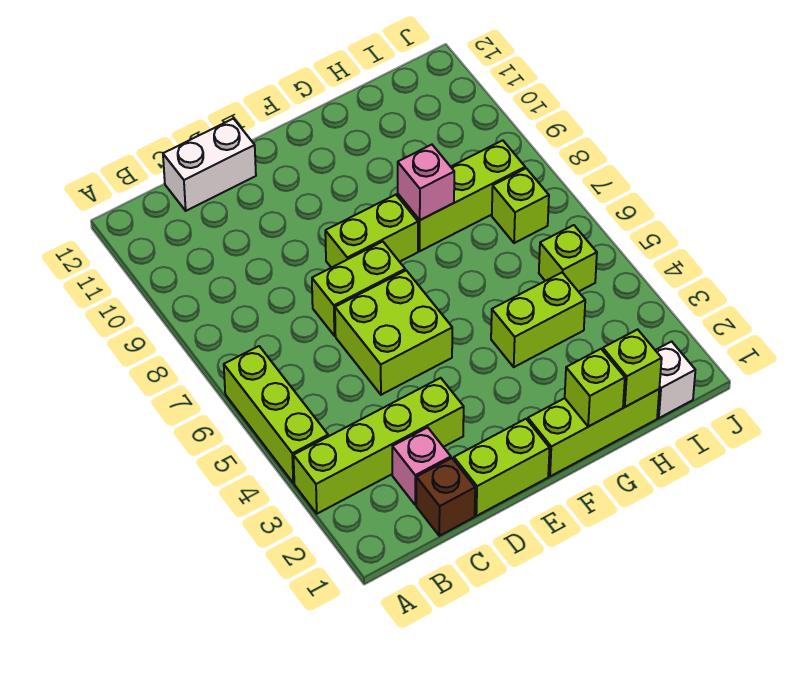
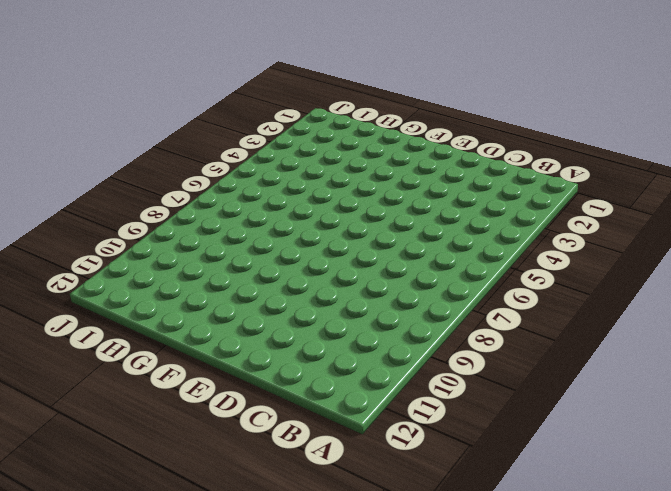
none -> lime brick A3:D3 level 1
none -> lime brick A4:A6 level 1
none -> brown brick C1 level 1

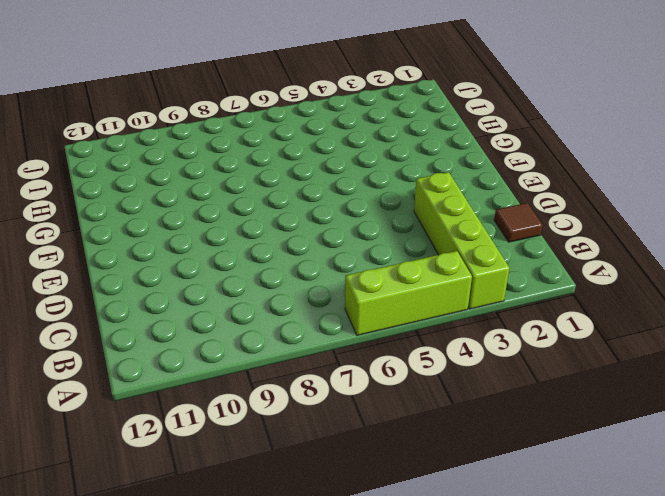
brown tile C1 level 1 -> brown brick C1 level 1
none -> pink brick C2 level 1
none -> white brick C12:D12 level 1
none -> lime brick D1:E1 level 1

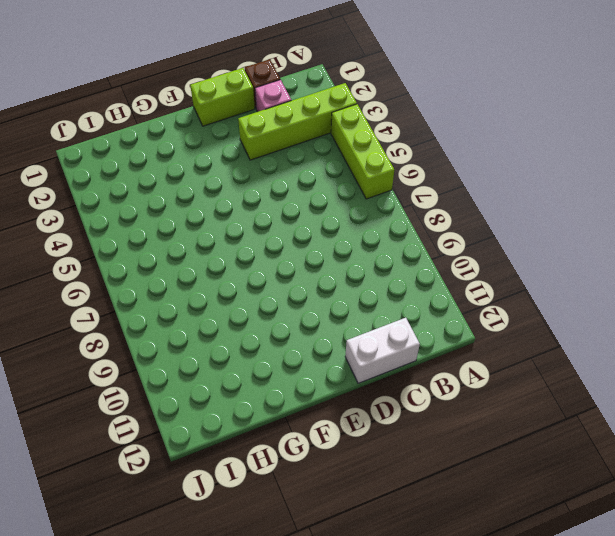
none -> lime brick D5:E6 level 1
none -> lime brick D7:E7 level 1
none -> lime brick E8:F8 level 1

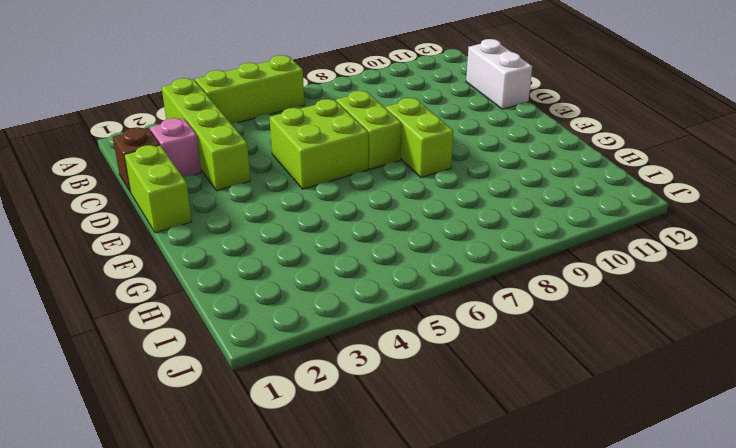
none -> lime brick F1:H1 level 1
none -> lime brick G4:H4 level 1
none -> lime brick G8:I8 level 1

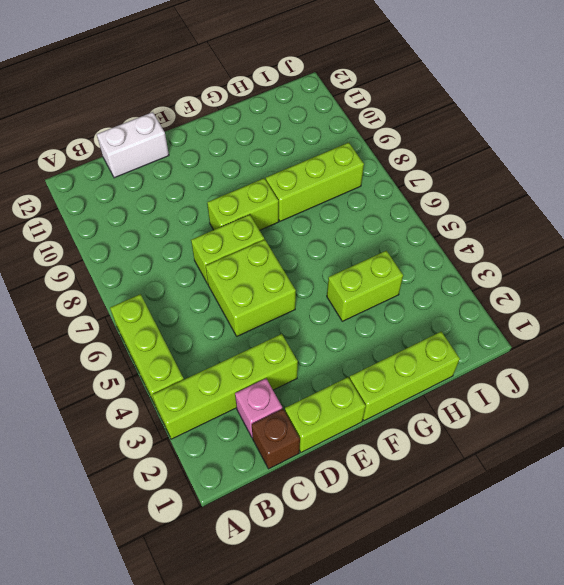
none -> white brick I1 level 1
none -> lime brick I5 level 1
none -> lime brick I7 level 1

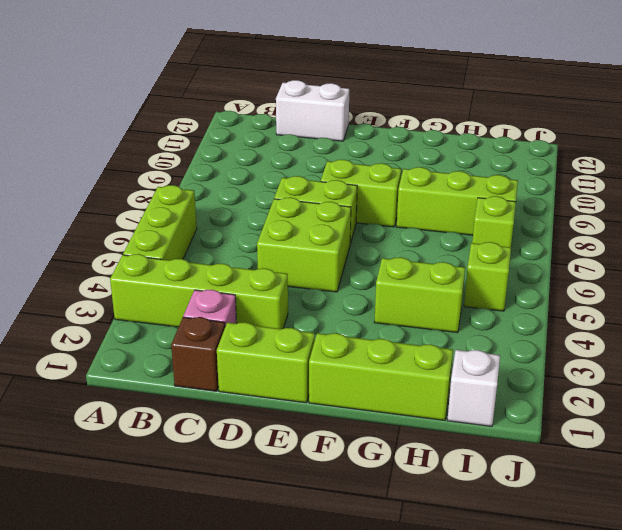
none -> lime brick G1 level 2
none -> pink brick G8 level 2
none -> lime brick H1 level 2

